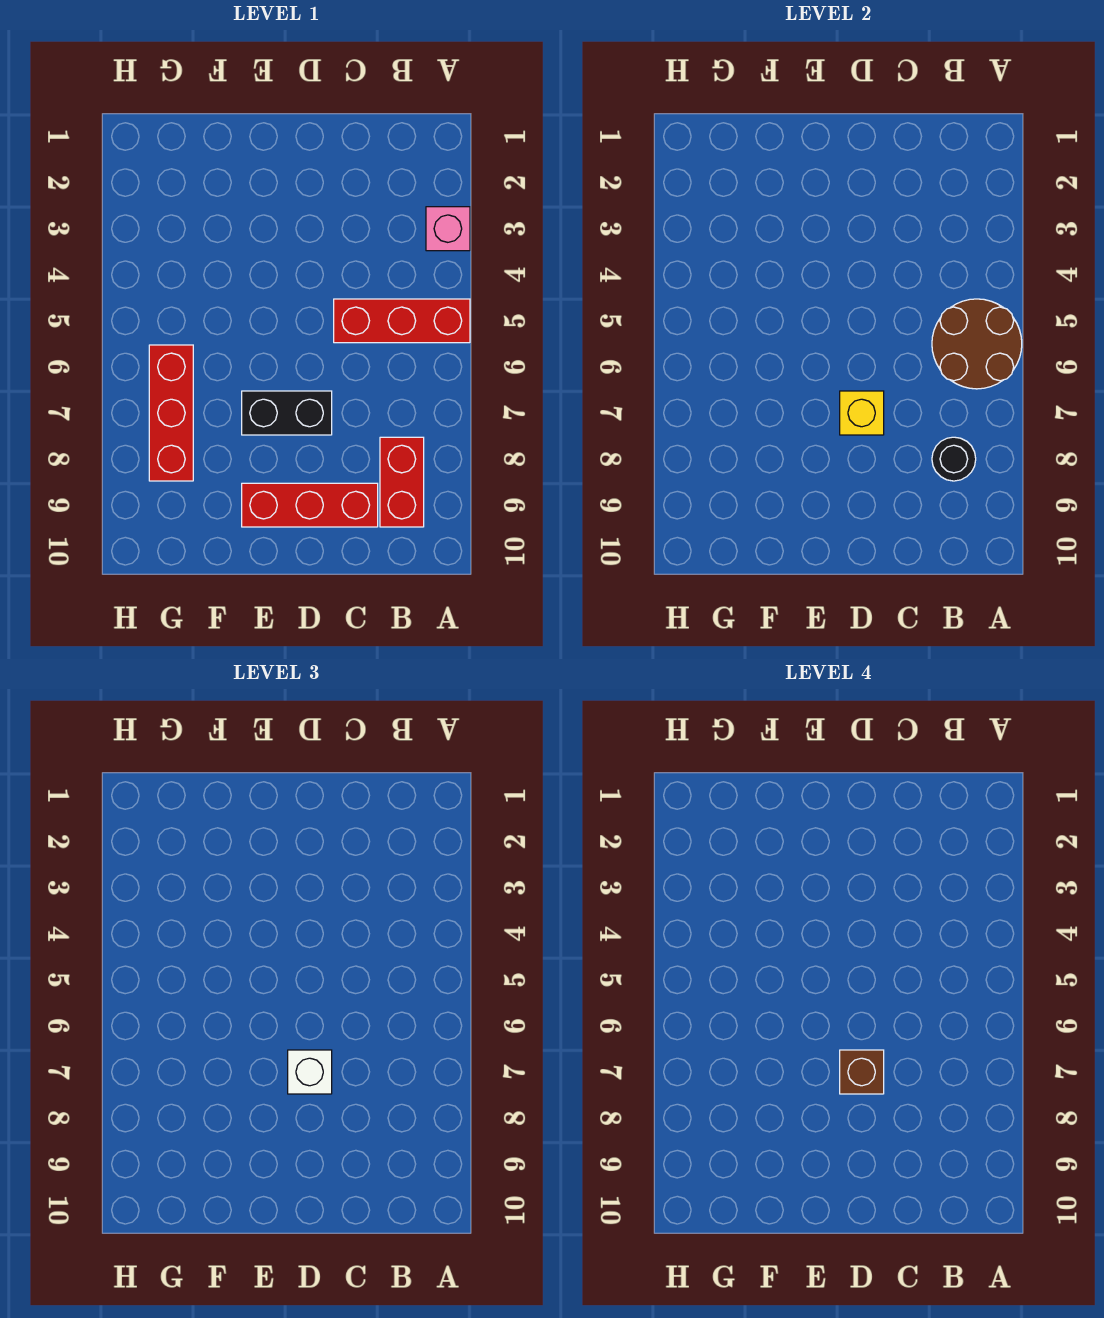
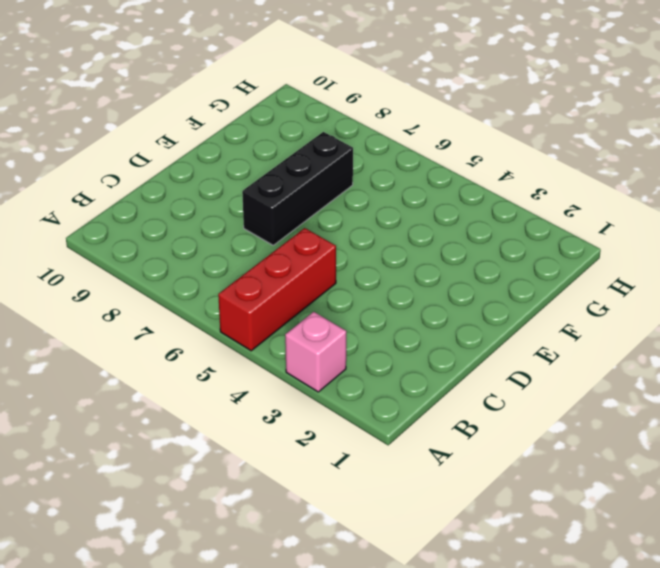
black brick D7:F7 level 1 -> black brick D7:E7 level 1
none -> red brick B8:B9 level 1
none -> red brick C9:E9 level 1

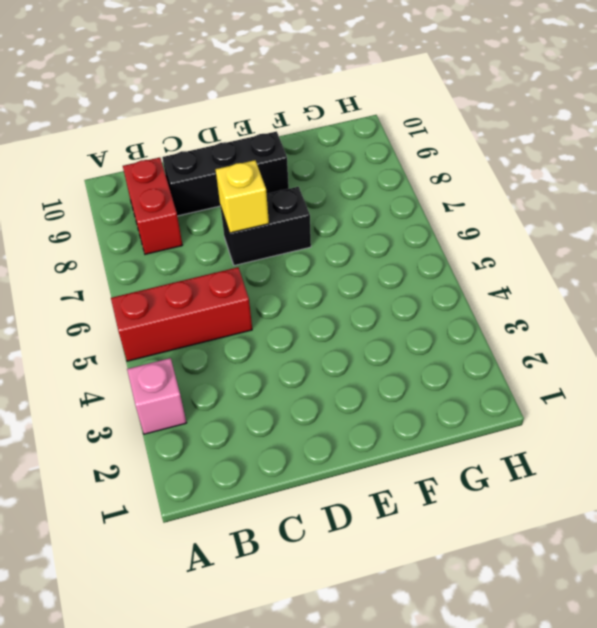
black brick C9:E9 level 1 -> red brick C9:E9 level 1
none -> red brick G6:G8 level 1
none -> brown round brick A5:B6 level 2

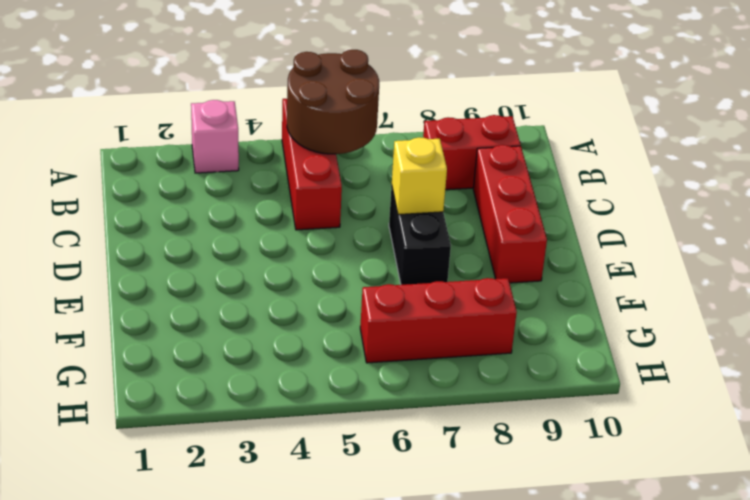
none -> black round brick B8 level 2
none -> white brick D7 level 3

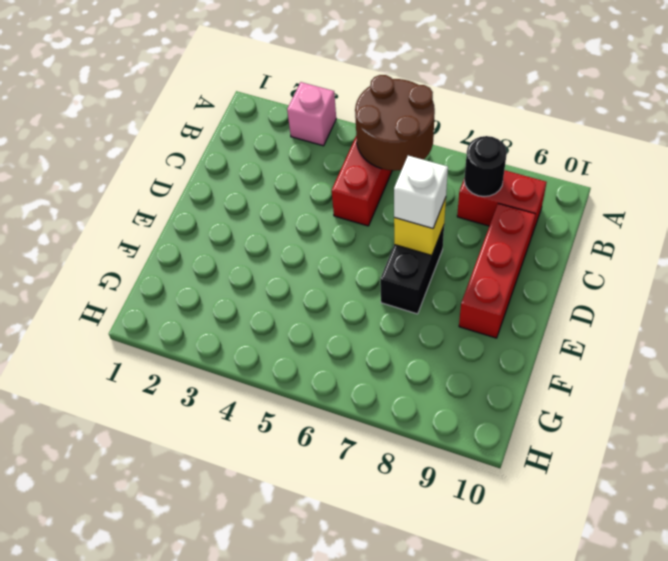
none -> red brick G6:G8 level 1
none -> brown brick D7 level 4

